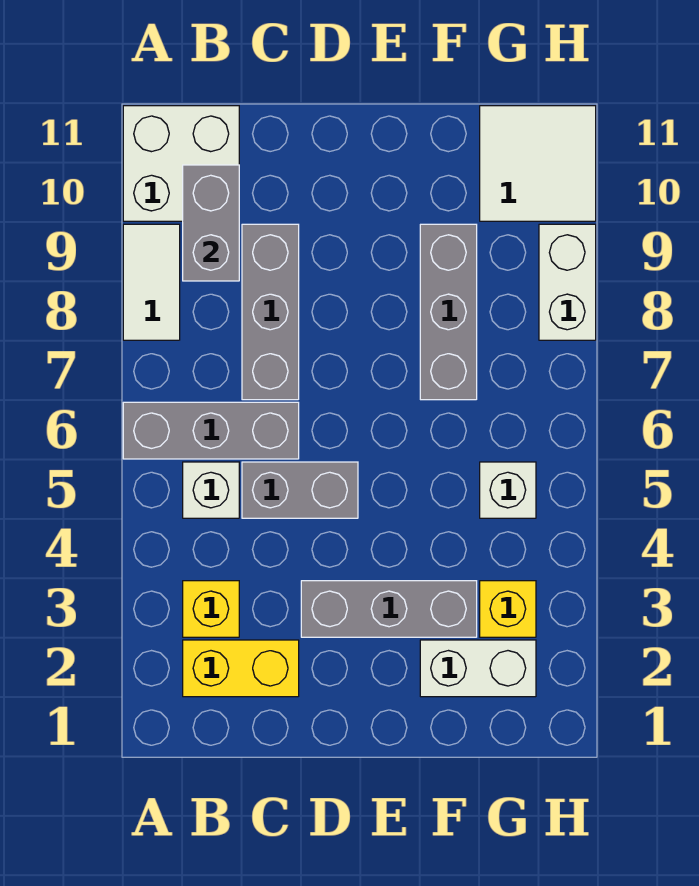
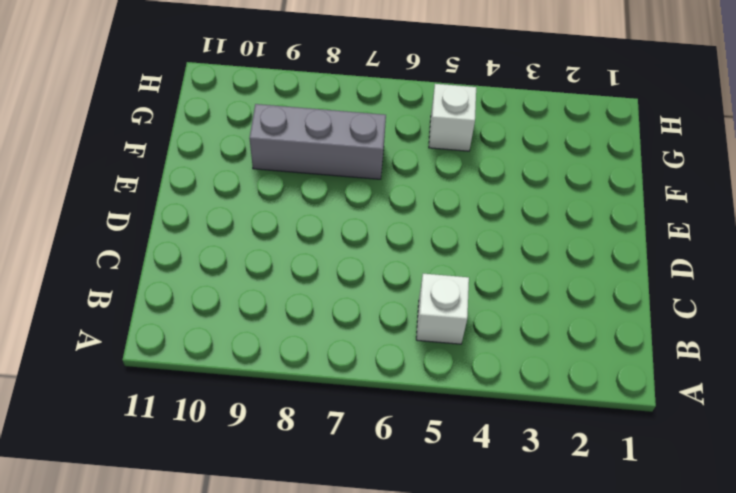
none -> grey brick A6:C6 level 1
none -> white tile A8:A9 level 1
none -> white brick A10:B11 level 1

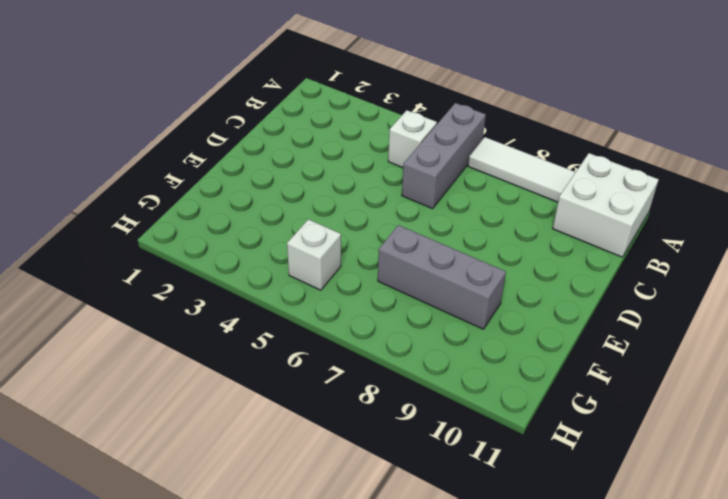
white tile A7:A9 level 1 -> white tile A8:A9 level 1
none -> yellow brick B2:C2 level 1
none -> yellow brick B3 level 1
none -> grey brick C5:D5 level 1

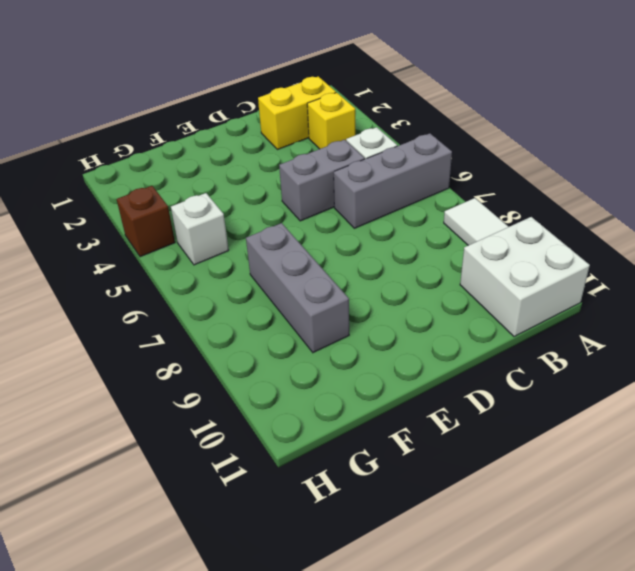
brown brick H4 level 1 -> none
none -> grey brick C7:C9 level 1
none -> grey brick D3:F3 level 1
none -> white brick F2:G2 level 1

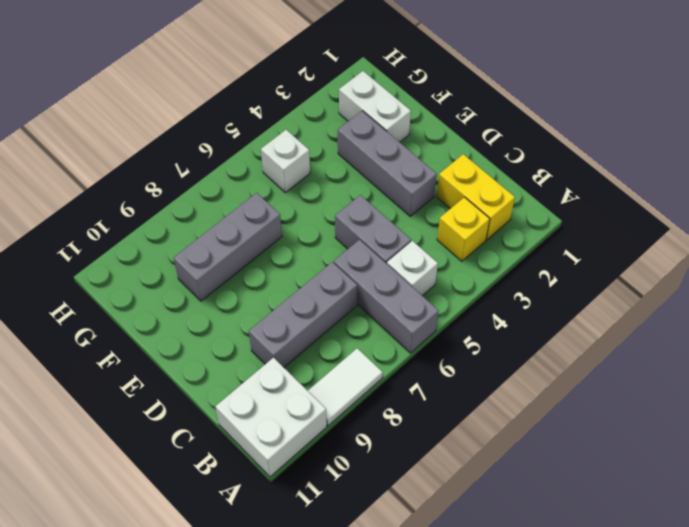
none -> yellow brick G3 level 1
none -> white tile G10:H11 level 1
none -> white brick H8:H9 level 1

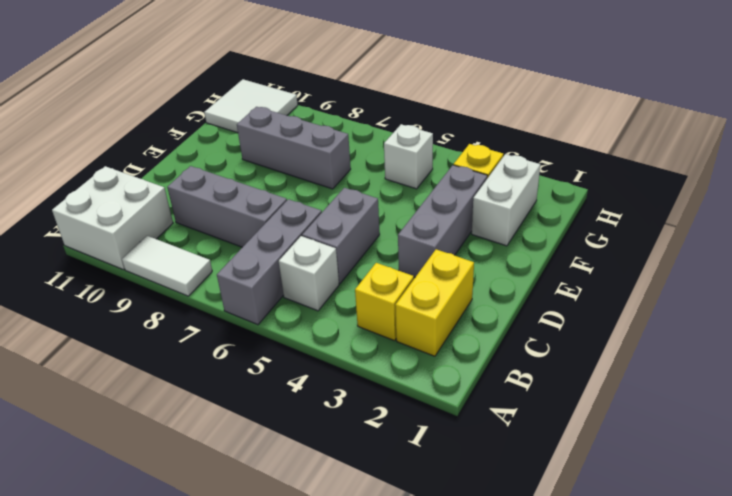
none -> white brick H8:H9 level 1
none -> grey brick B9:B10 level 2

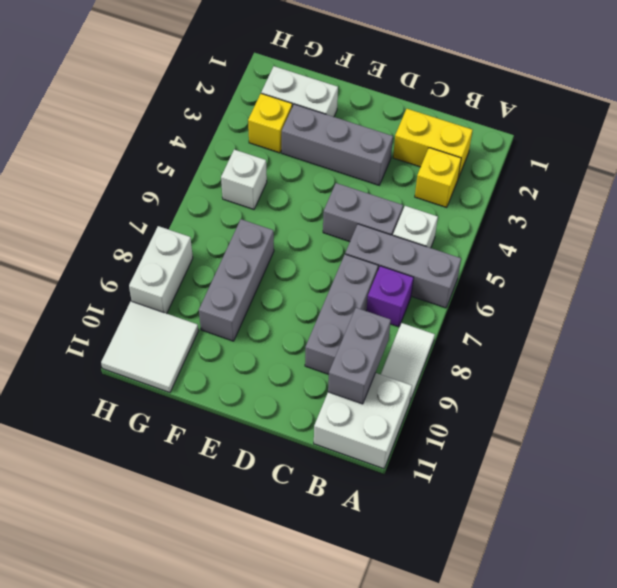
purple brick B7 level 1 -> none

